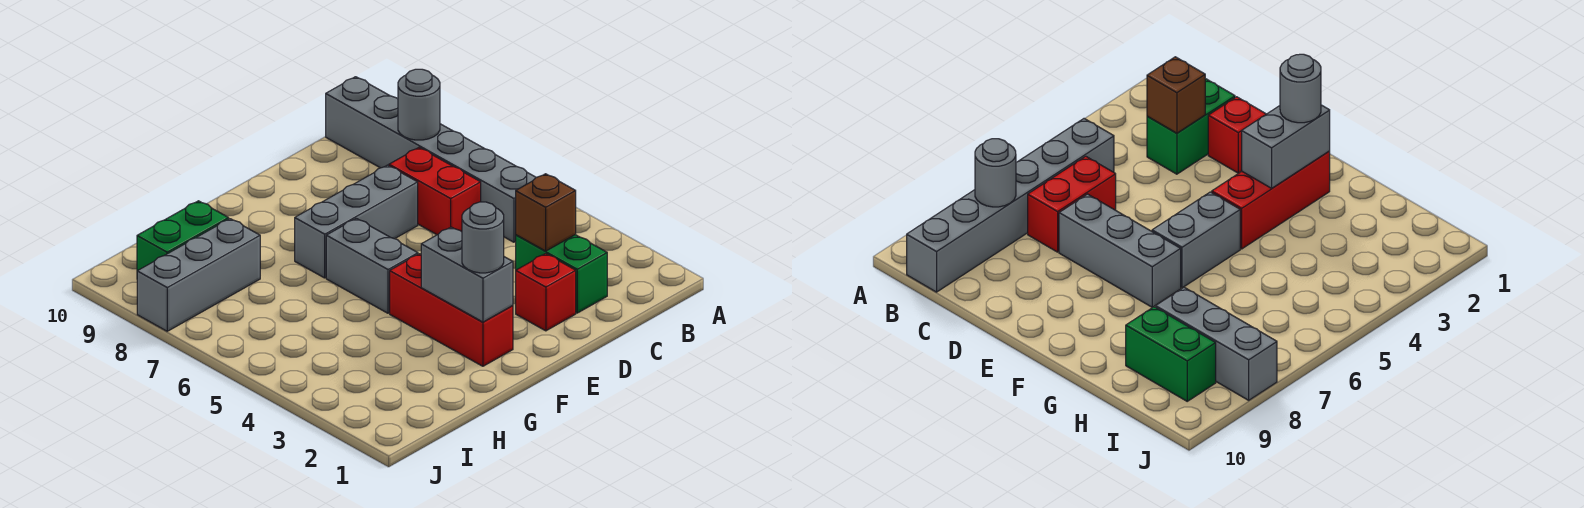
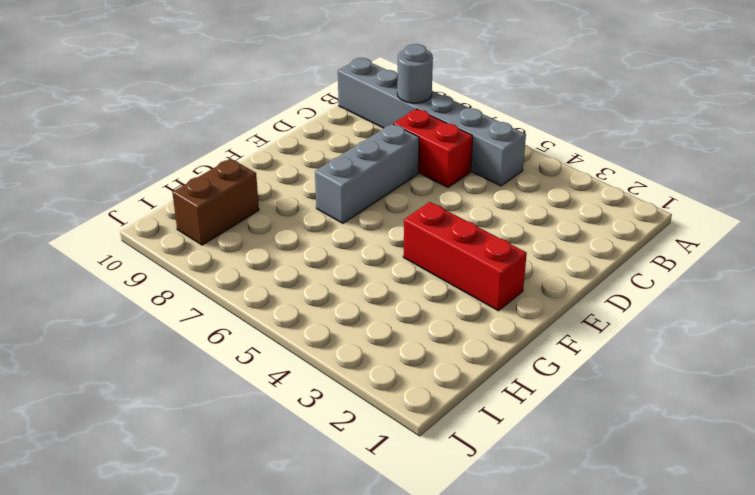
brown brick H9:I9 level 1 -> green brick H9:I9 level 1
none -> green brick C2:C3 level 1
none -> red brick D2 level 1
none -> grey brick F5:F6 level 1

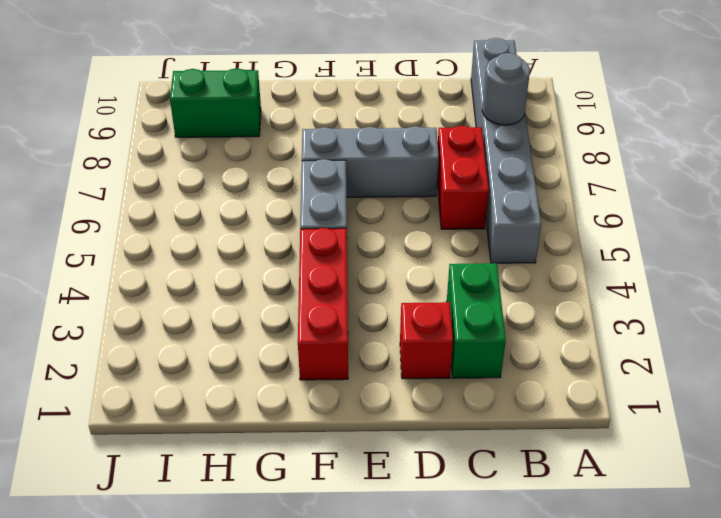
none -> grey brick H8:J8 level 1
none -> brown brick C3 level 2
none -> grey brick F2:F3 level 2

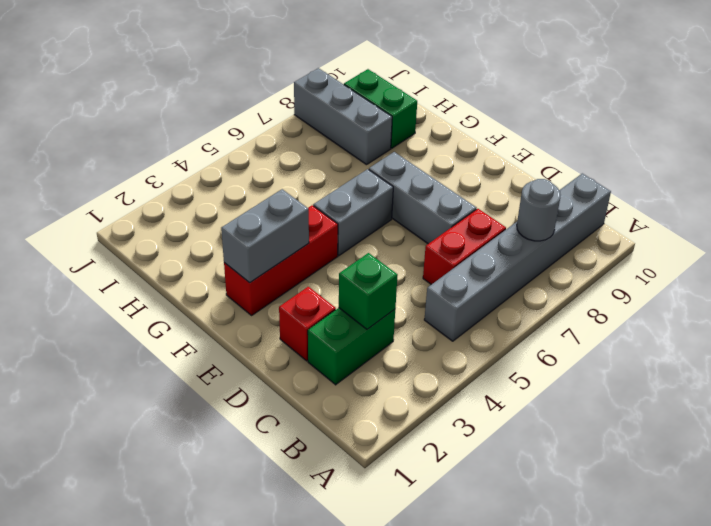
green brick C3 level 2 -> brown brick C3 level 2
none -> grey round brick F2 level 3

